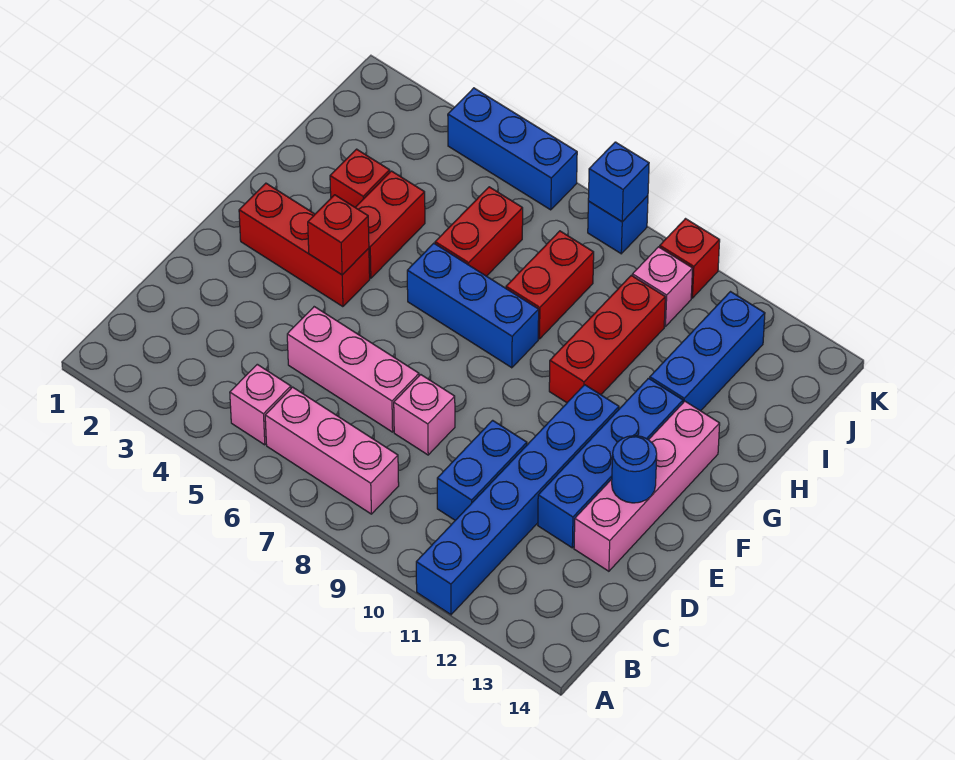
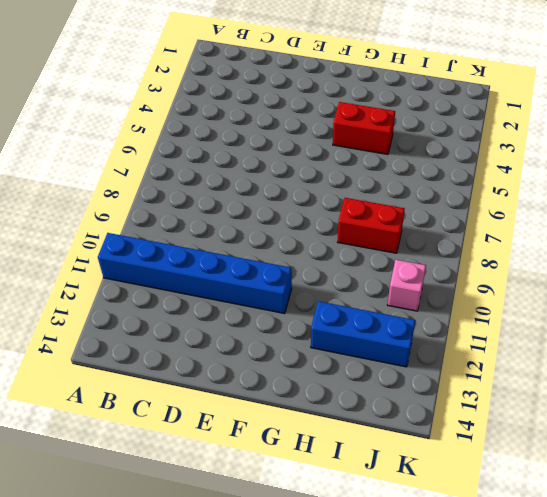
none -> pink brick B5 level 1
none -> pink brick B6:B8 level 1
none -> blue brick C10:D10 level 1

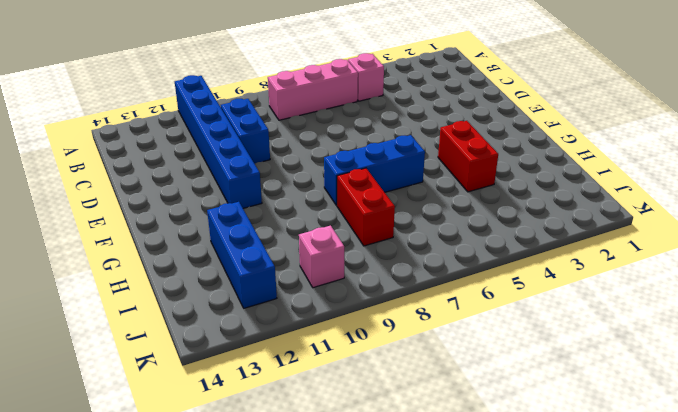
none -> pink brick D5:D7 level 1
none -> pink brick D8 level 1
none -> blue brick D12:G12 level 1

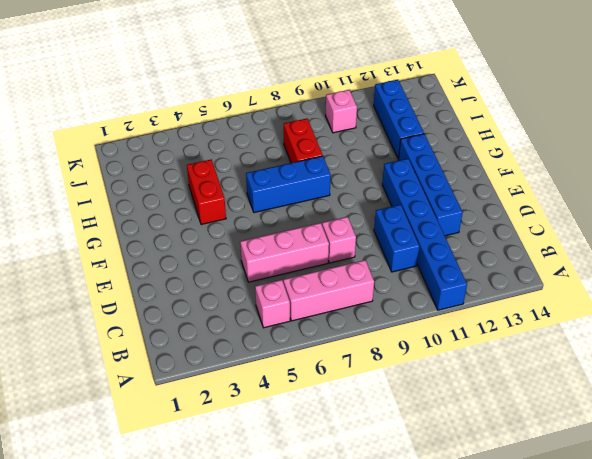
none -> pink brick D13:G13 level 1
none -> red brick F2:F4 level 1
none -> red brick G10:I10 level 1

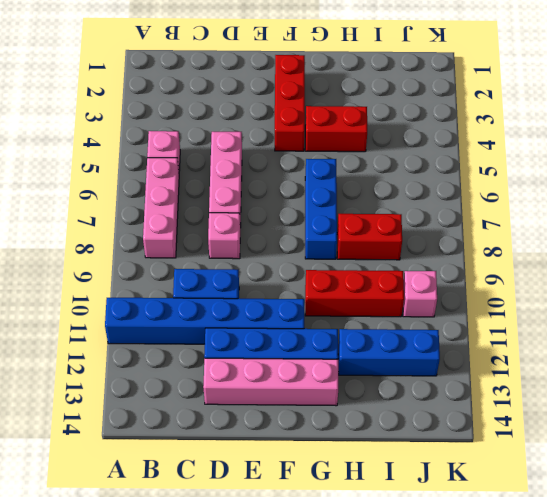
none -> red brick H3 level 1
none -> red brick H6:I6 level 1
none -> blue brick K4:K6 level 1

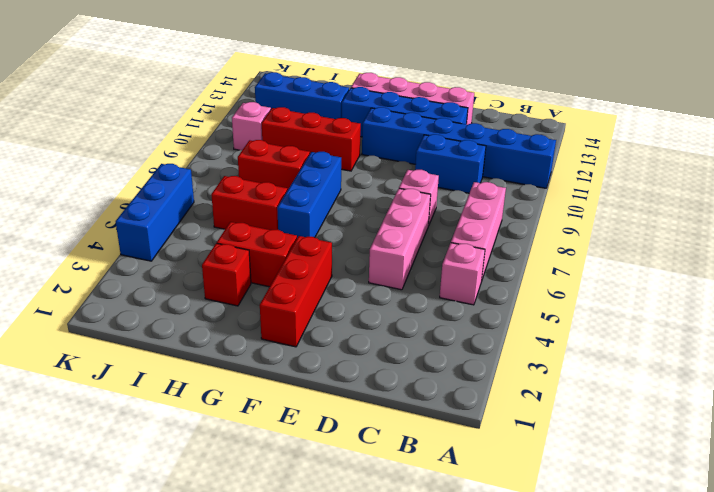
none -> blue brick K8 level 1
none -> red brick K10 level 1
none -> blue round brick E13 level 2

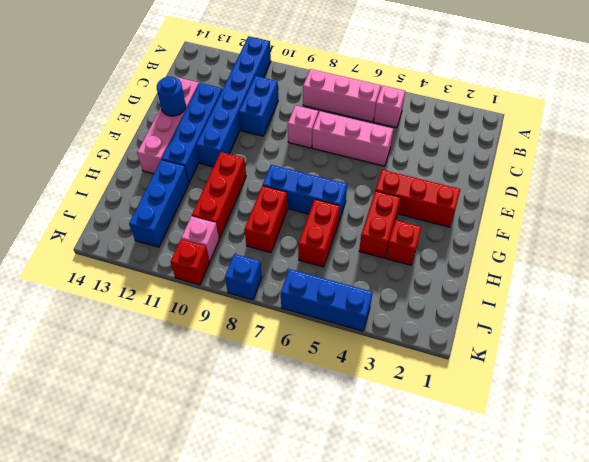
none -> red brick F4 level 2
none -> blue brick K8 level 2

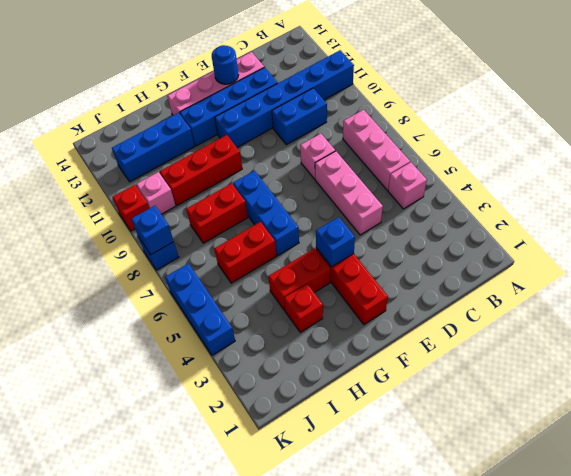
blue brick F4 level 2 -> red brick F4 level 2

